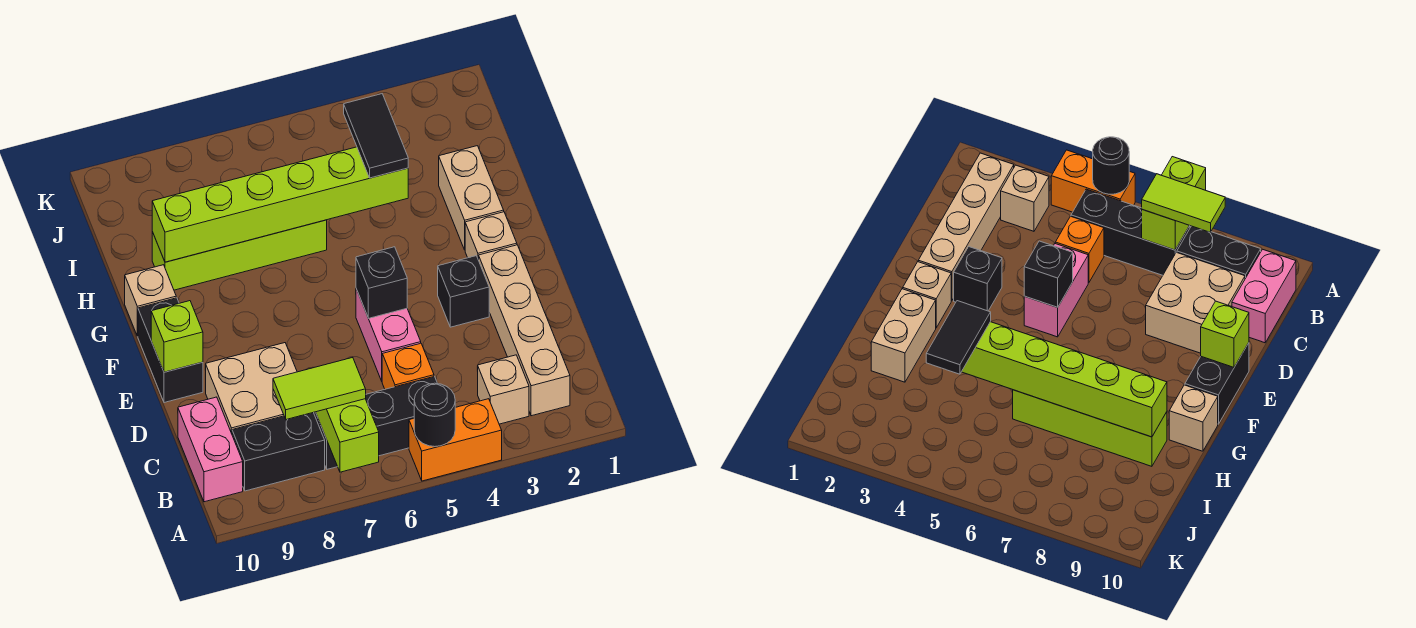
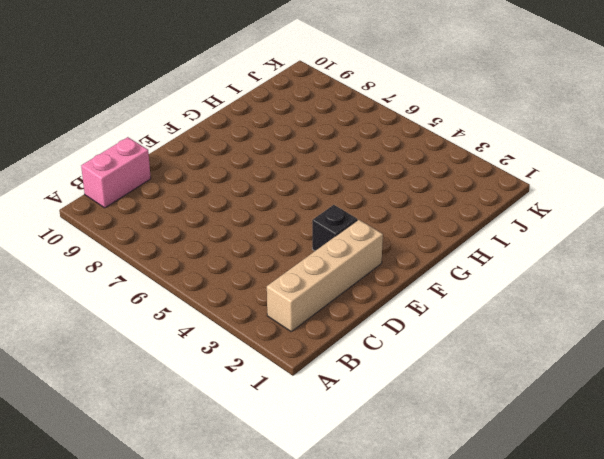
none -> orange brick A4:A5 level 1
none -> tan brick B3 level 1
none -> black brick B5:B7 level 1

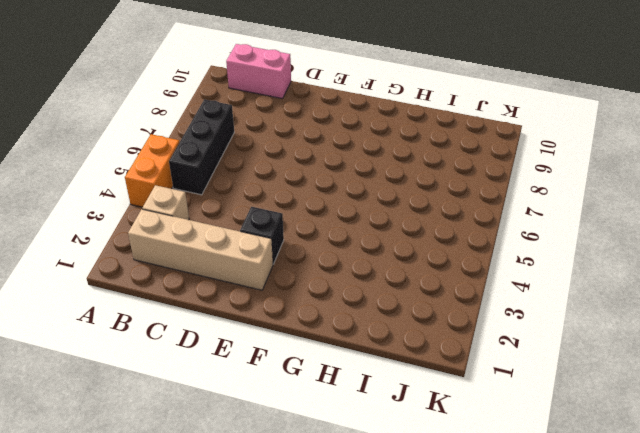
none -> black brick B8:B9 level 1
none -> orange brick C5 level 1
none -> tan brick C8:D9 level 1

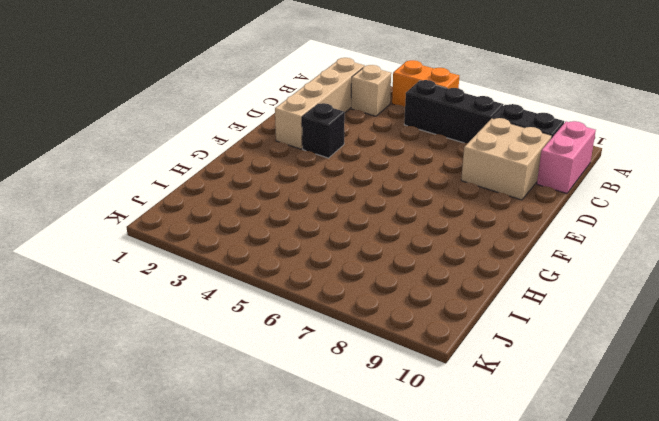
none -> orange brick C5 level 1
none -> pink brick D5:E5 level 1
none -> black brick E10:F10 level 1

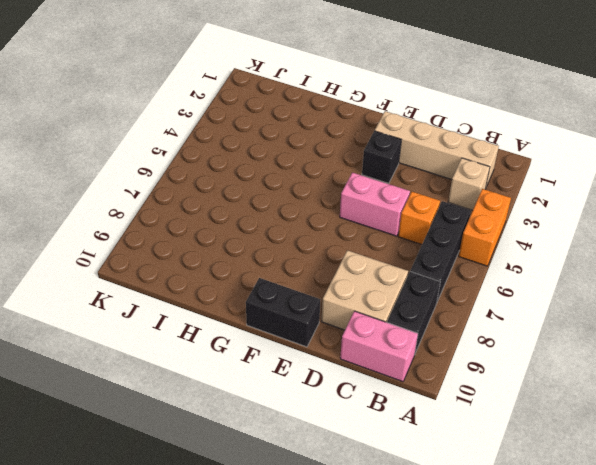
none -> tan brick F2 level 1
none -> tan brick G2:H2 level 1
none -> tan brick G10 level 1

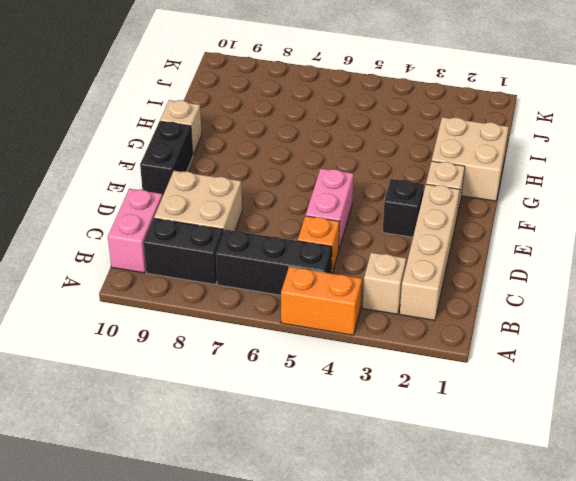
tan brick G1:H2 level 1 -> tan brick G2:H2 level 1
none -> lime brick H6:H9 level 1
none -> black round brick A5 level 2
none -> lime brick A7:B7 level 2

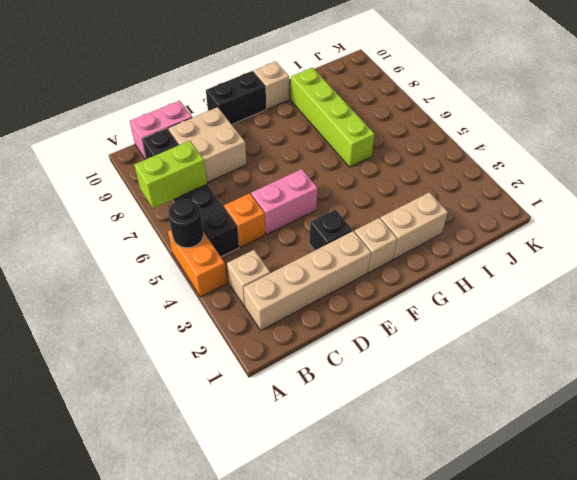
none -> black brick E5 level 2
none -> lime brick E10 level 2
none -> lime brick H4:H9 level 2

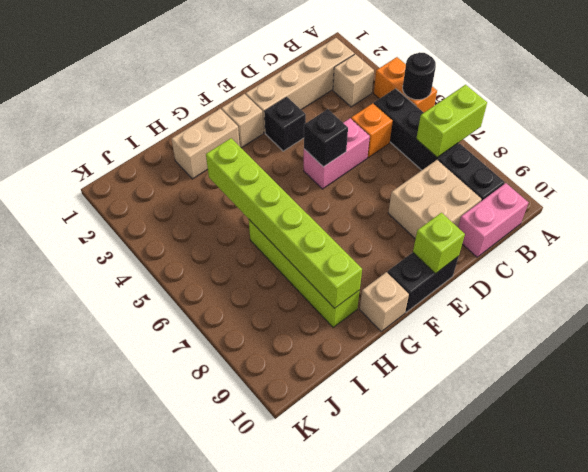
none -> lime tile B7:B8 level 3
none -> black tile H4:I4 level 3

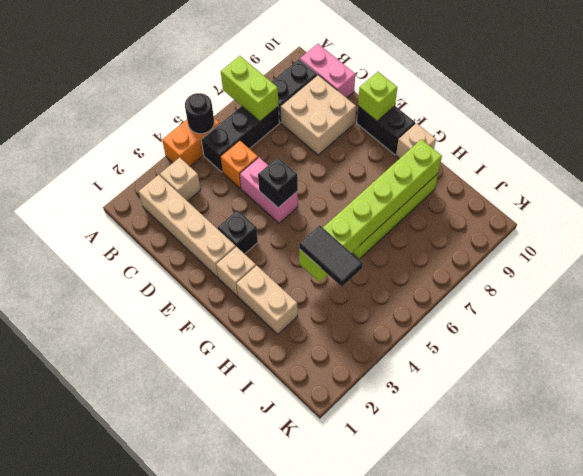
none -> lime tile B7:B8 level 3

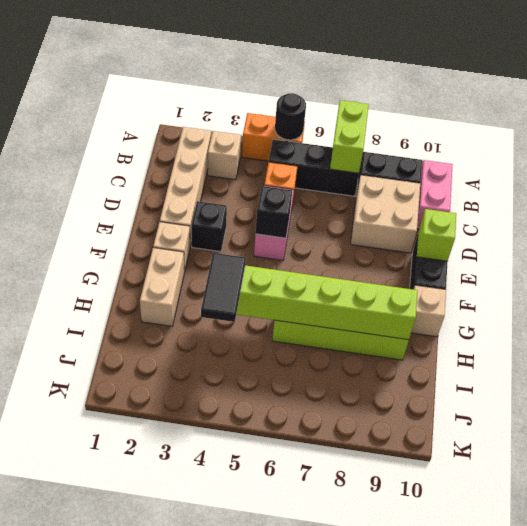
none -> lime tile B7:B8 level 3

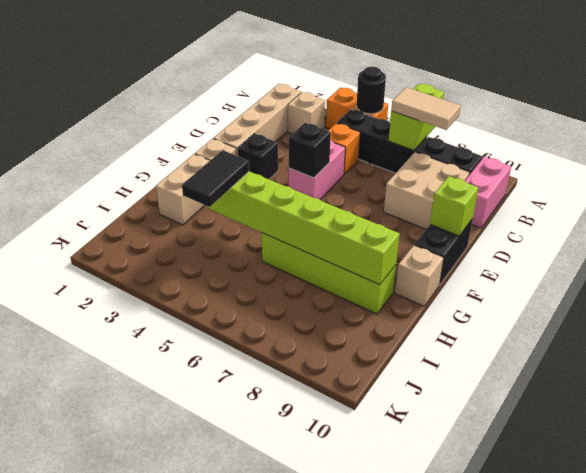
tan tile B7:B8 level 3 -> lime tile B7:B8 level 3

